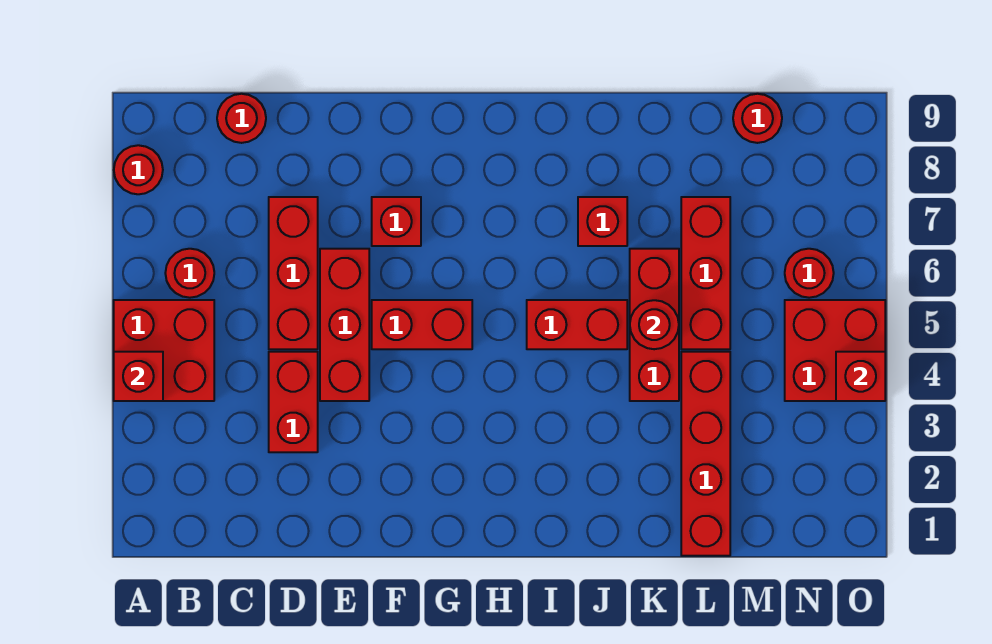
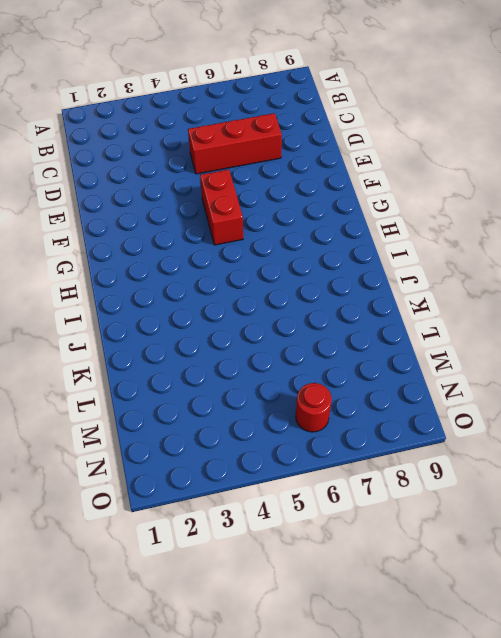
none -> red brick A4:B5 level 1
none -> red round brick A8 level 1
none -> red round brick B6 level 1

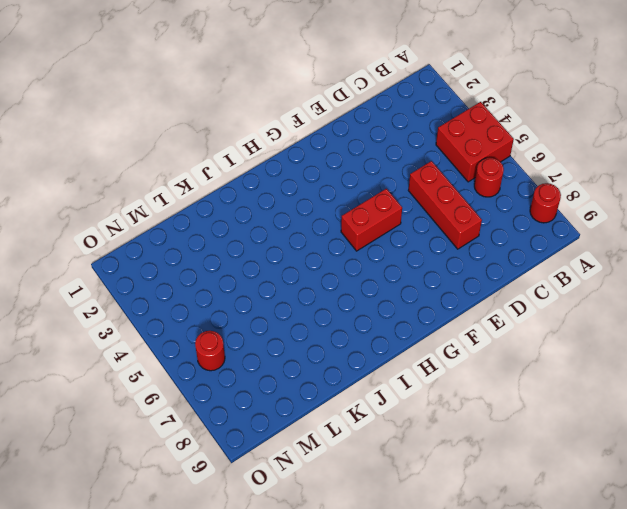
none -> red round brick C9 level 1
none -> red brick D3:D4 level 1
none -> red brick E4:E6 level 1

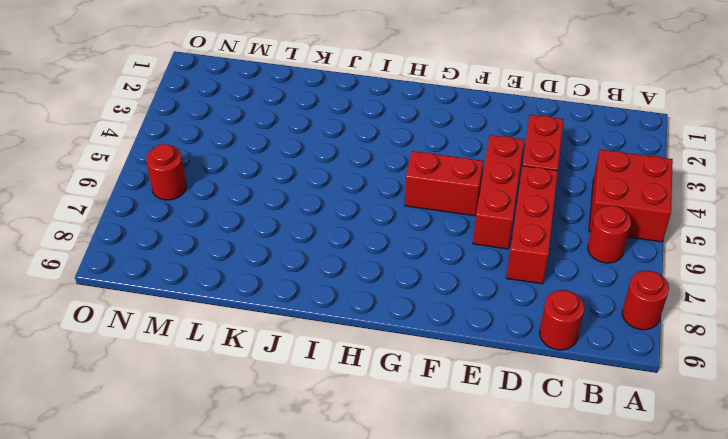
none -> red brick F7 level 1
none -> red brick I5:J5 level 1
none -> red brick J7 level 1

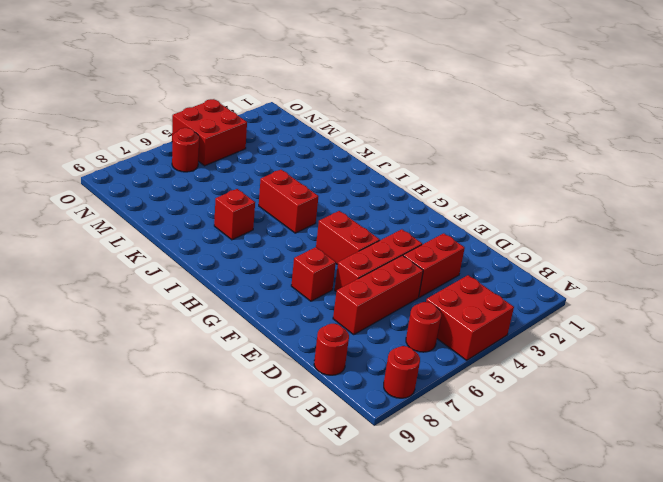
none -> red brick K4:K6 level 1
none -> red brick L1:L4 level 1
none -> red brick L5:L7 level 1

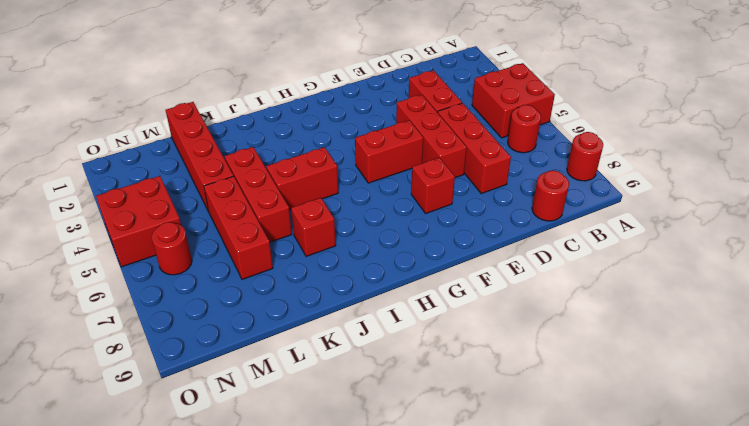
none -> red round brick M9 level 1
none -> red brick A4 level 2
none -> red round brick K5 level 2

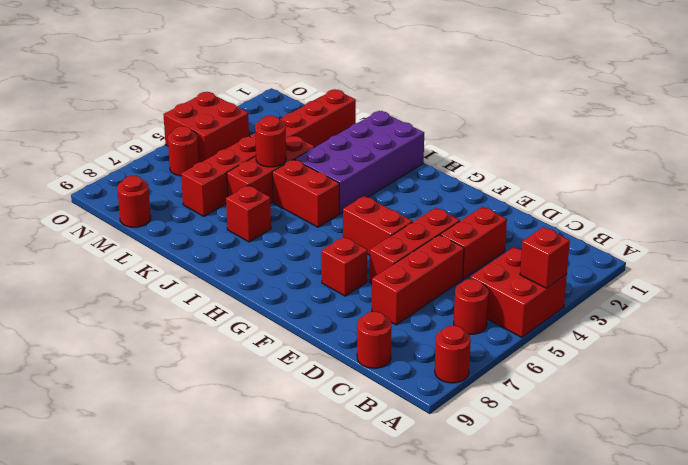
purple brick I1:J4 level 1 -> none
none -> red brick O4 level 2

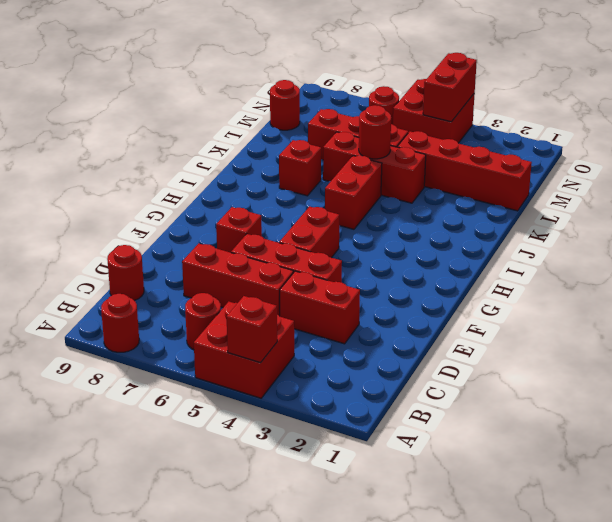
red brick N4:O4 level 2 -> red brick O4 level 2

